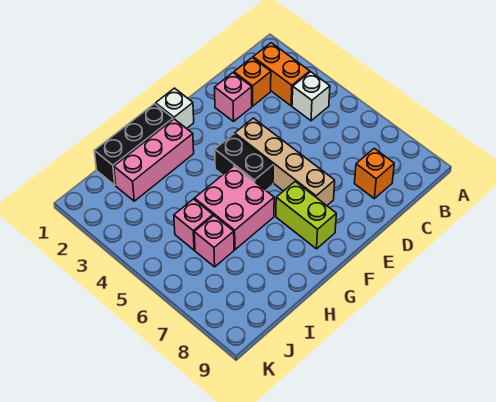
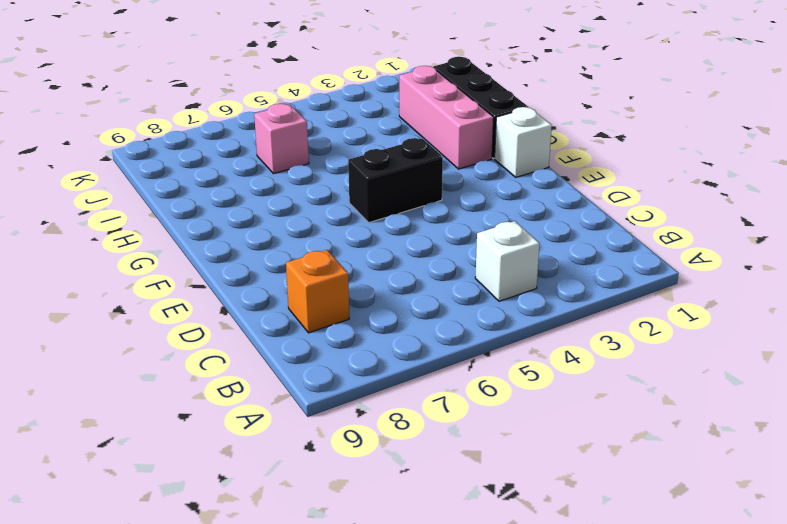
none -> orange brick B2:B3 level 1
none -> orange brick C2 level 1
none -> pink brick D2 level 1

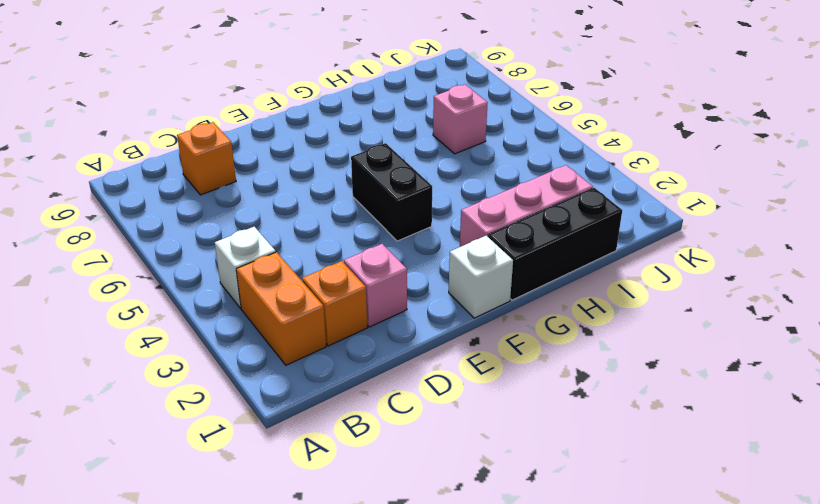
none -> tan brick E4:E7 level 1
none -> lime brick F7:F8 level 1
none -> pink brick G5:H6 level 1

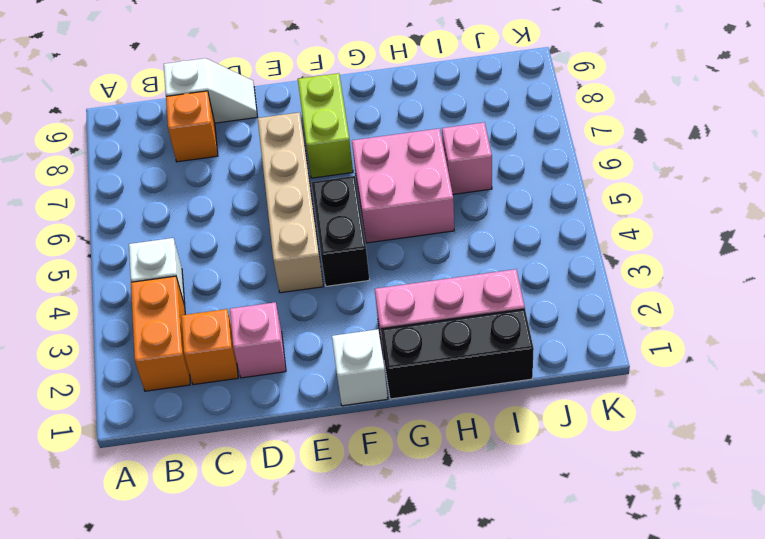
white slope C9:D9 level 1 top C -> none
none -> pink brick I5 level 1

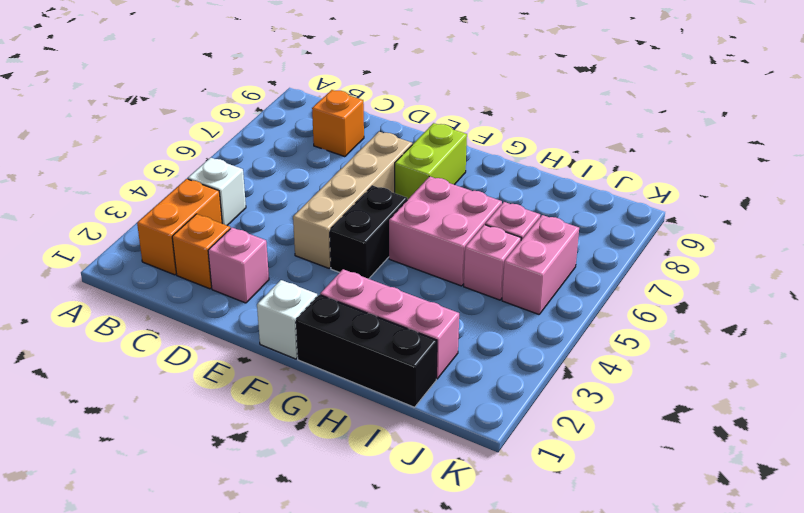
pink brick J5:J6 level 1 -> none

